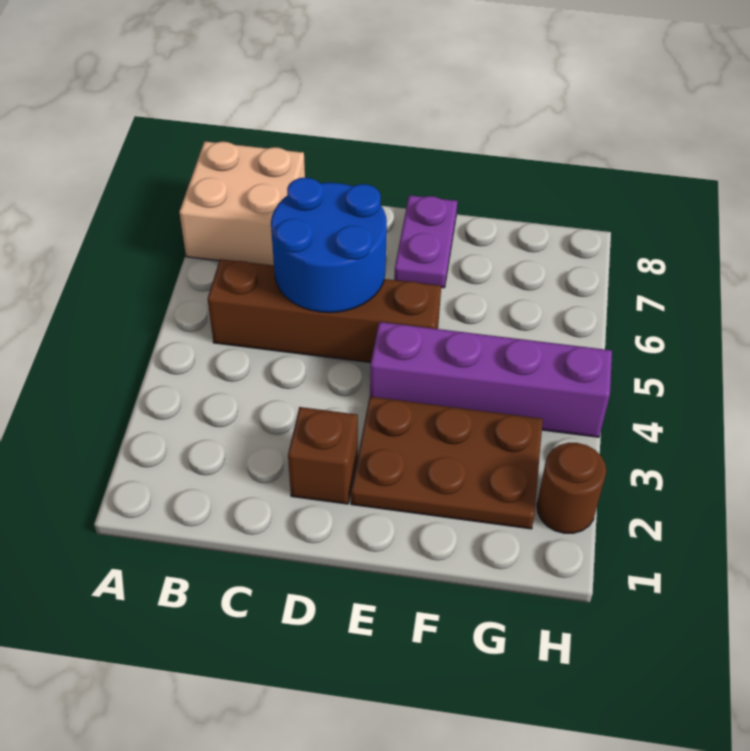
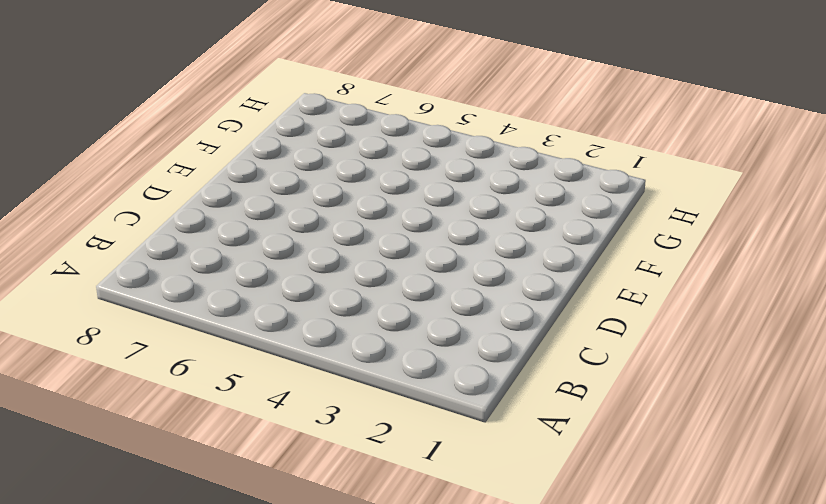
none -> tan brick A7:B8 level 1
none -> brown brick B5:E5 level 1

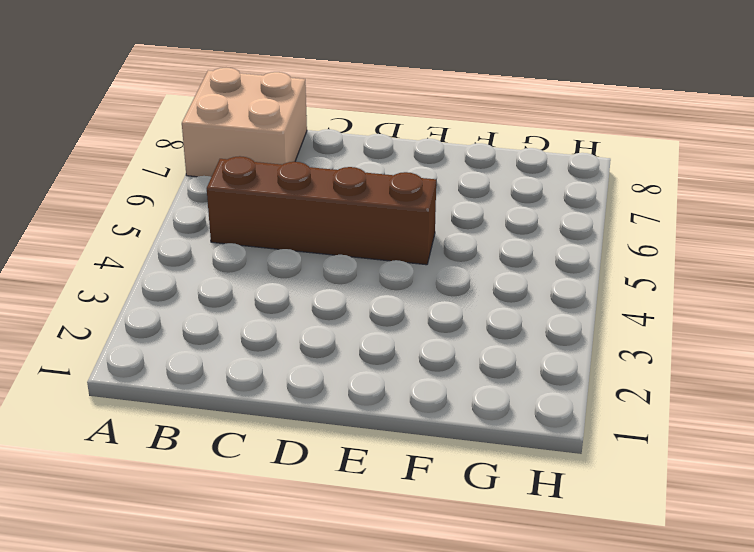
none -> brown brick D2 level 1
none -> brown plate E2:G3 level 1

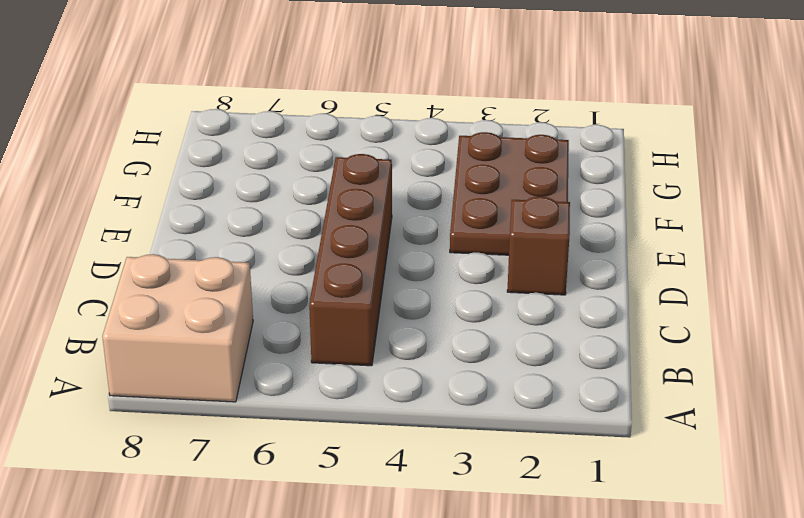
none -> purple brick E4:H4 level 1
none -> purple plate E7:E8 level 1

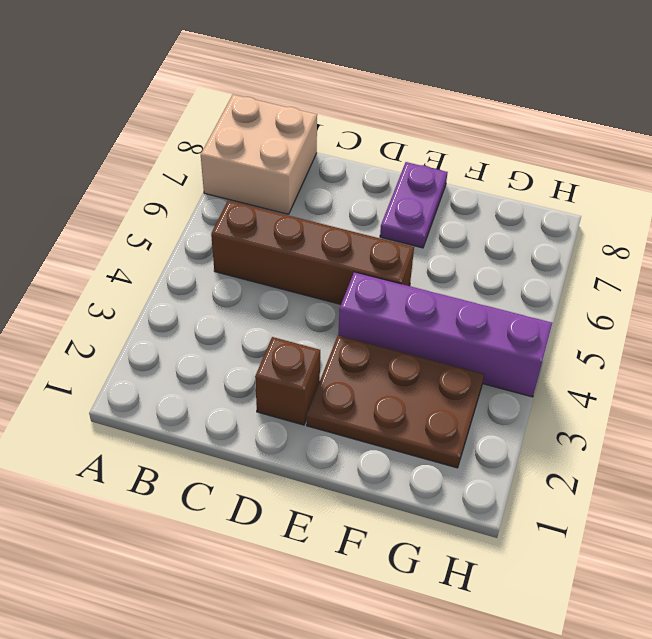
none -> brown round brick H2 level 1
none -> blue round brick C5:D6 level 2

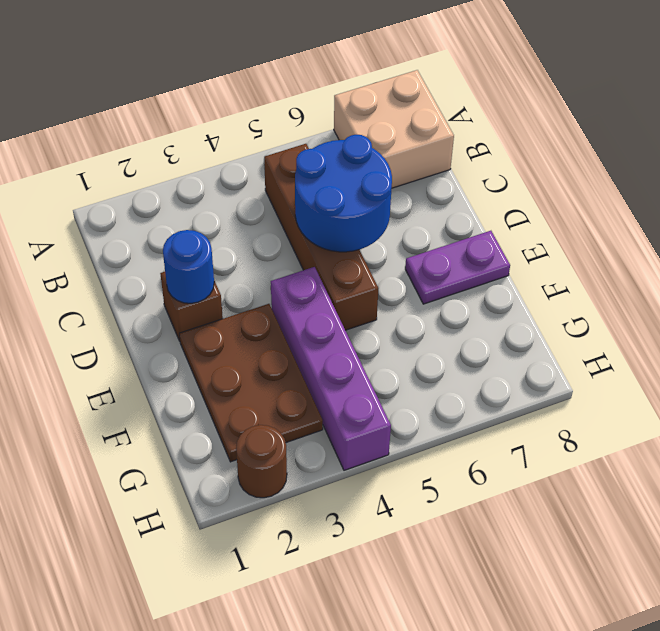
blue round brick D2 level 2 -> none

